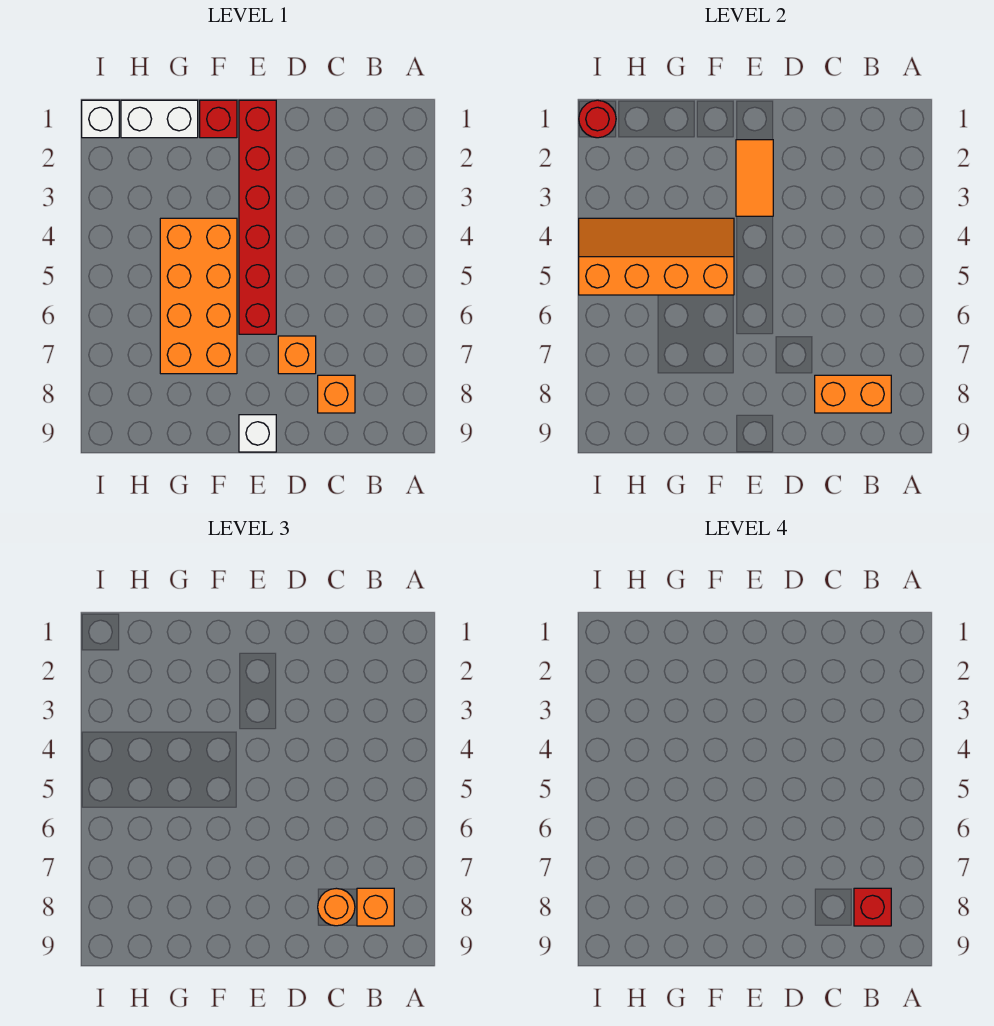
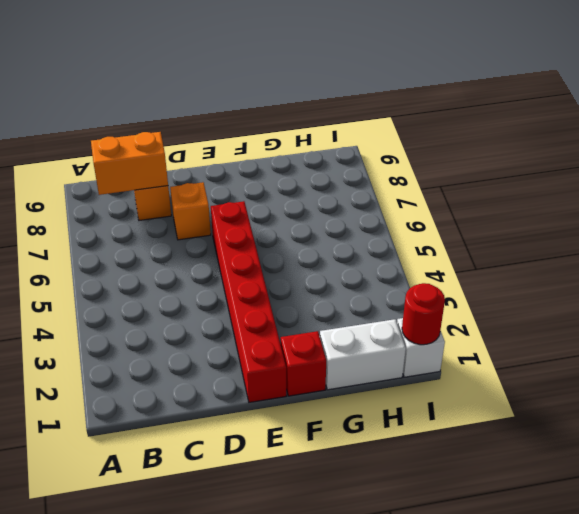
none -> white brick E9 level 1
none -> orange brick F4:G7 level 1
none -> orange tile E2:E3 level 2

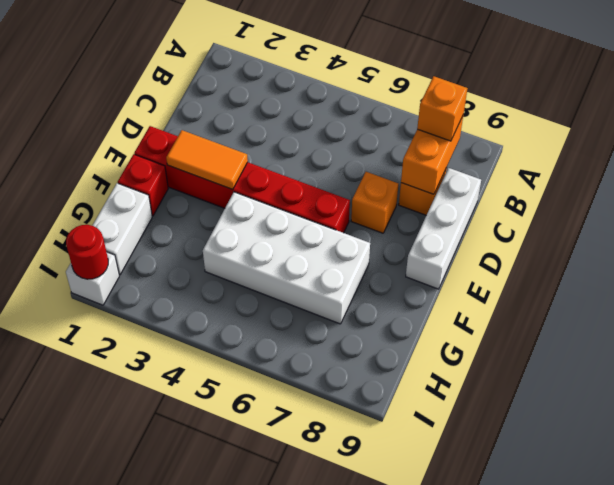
white brick C9:E9 level 1 -> white brick E9 level 1
white brick F4:G7 level 1 -> orange brick F4:G7 level 1
none -> orange slope F4:I5 level 2 top 5
none -> orange round brick C8 level 3
none -> red brick B8 level 4

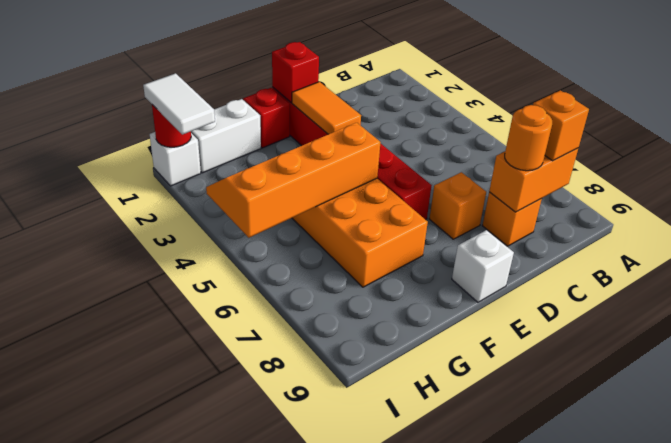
red brick E1 level 2 -> red brick B8 level 4
white tile I1:I2 level 3 -> none

